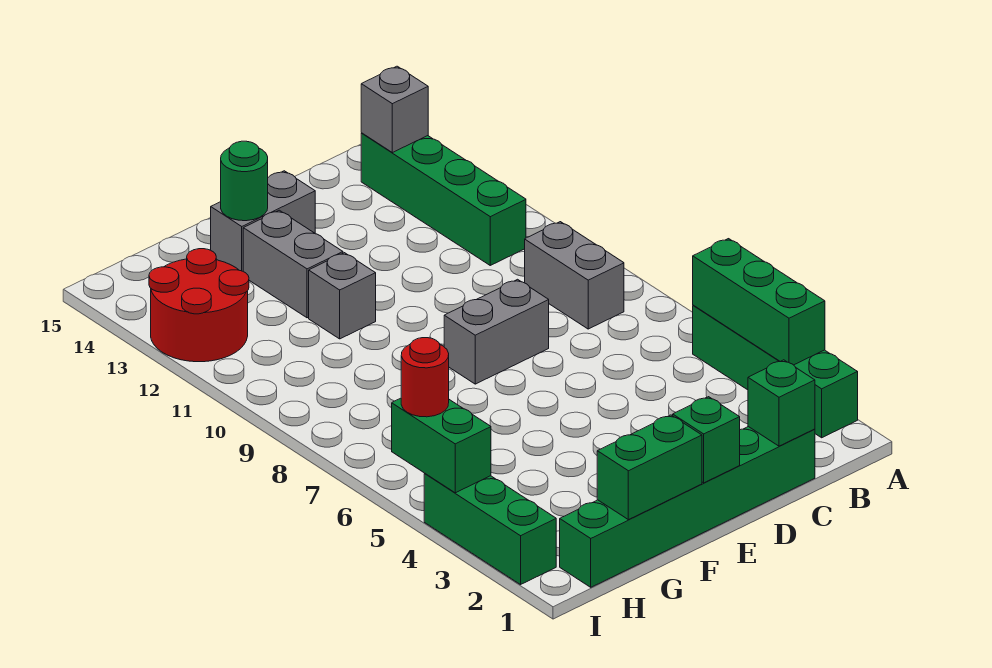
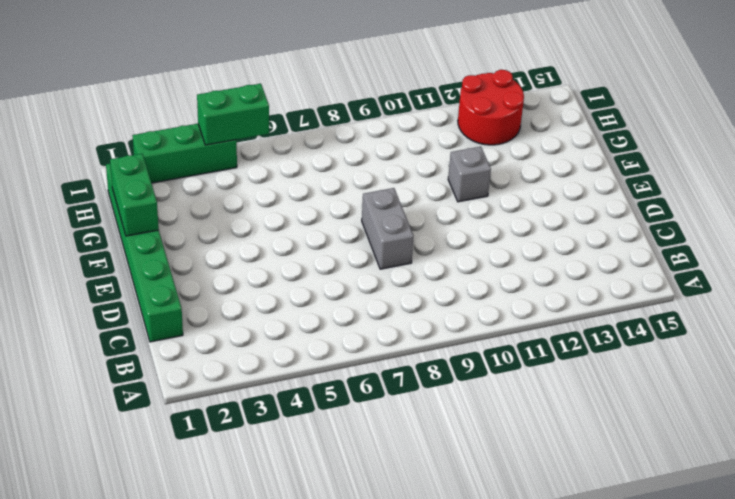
none -> green brick A2:A5 level 1
none -> grey brick B8:B9 level 1
none -> green brick B11:B14 level 1

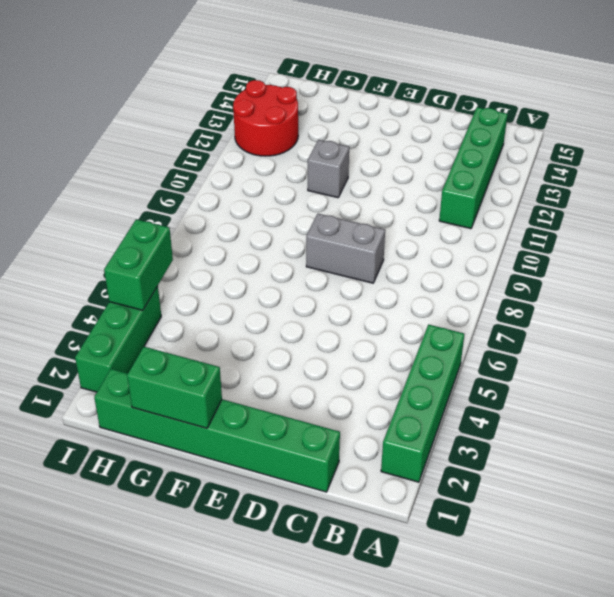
none -> grey brick B8:B9 level 1
none -> grey brick E14:F14 level 1
none -> grey brick F12:F13 level 1

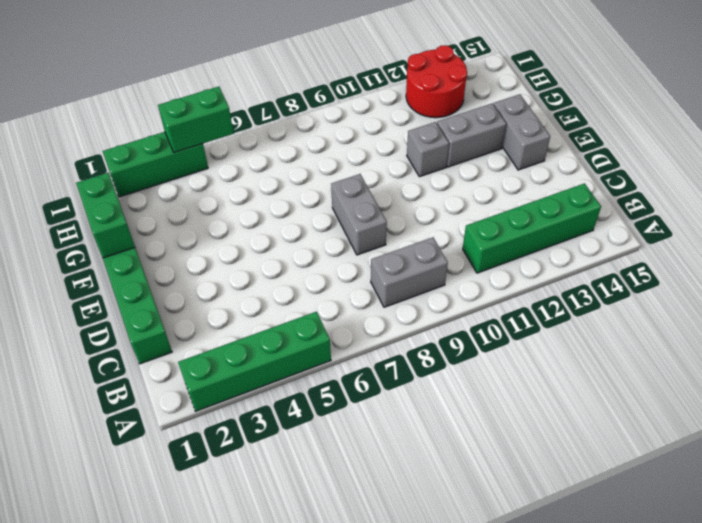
none -> green brick A3:A5 level 2
none -> grey brick B14 level 2
none -> green brick C1 level 2

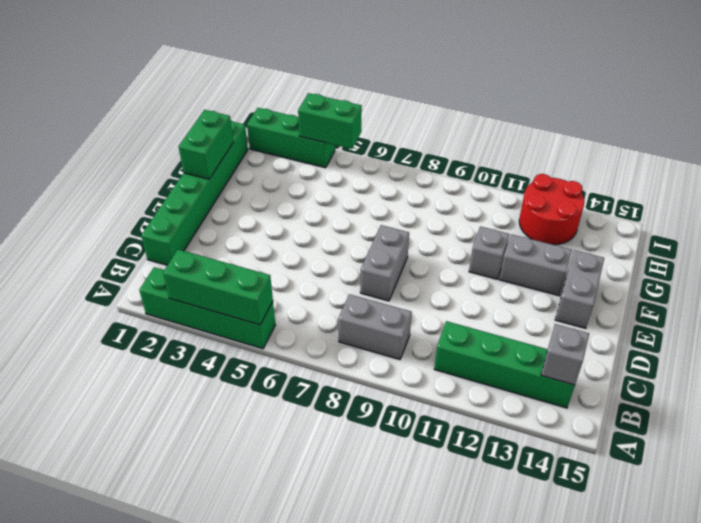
none -> green brick C1 level 2
none -> green brick E1 level 2
none -> green round brick F14 level 2

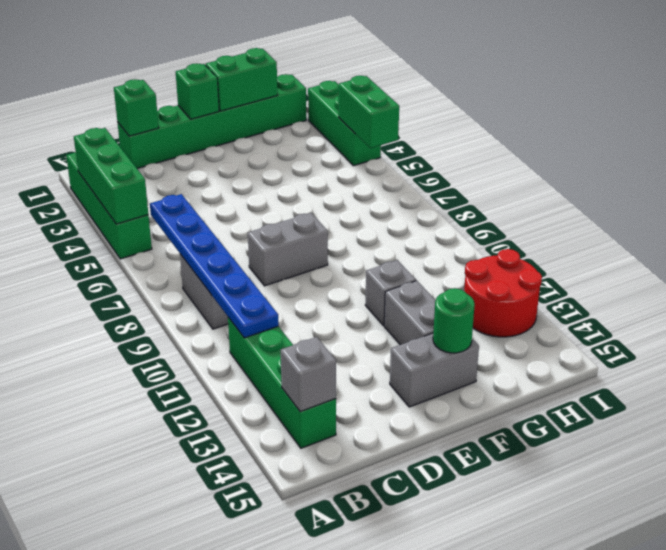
blue plate B6:B11 level 2 -> none
none -> red round brick I5 level 3

